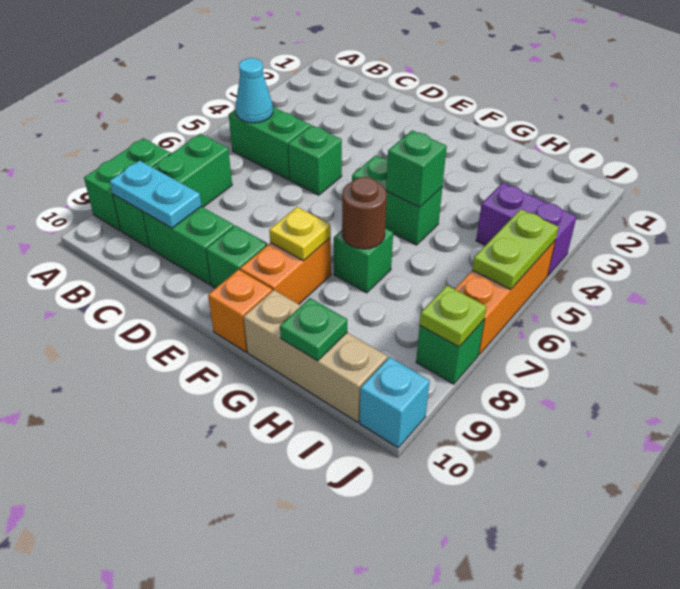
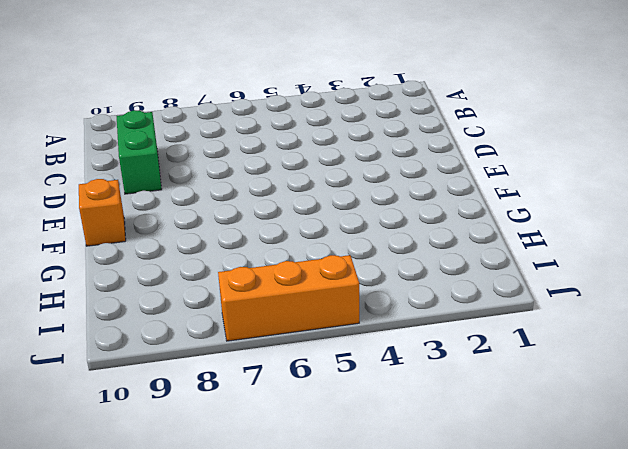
none -> green brick A8:A9 level 1
none -> green brick B5:C5 level 1
none -> green brick B7:B9 level 1

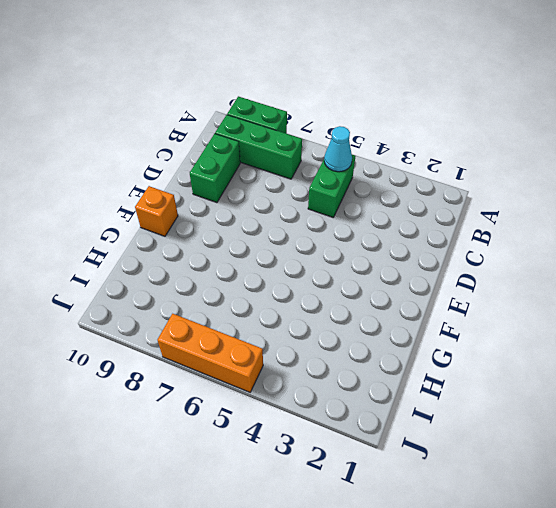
none -> green brick D5 level 1
none -> green brick E9 level 1
none -> green brick F5:G5 level 1

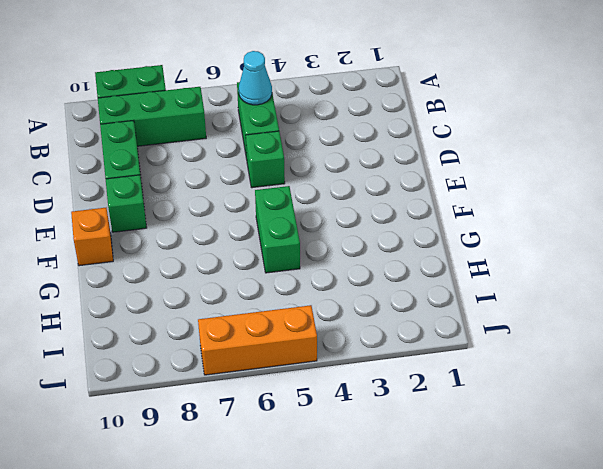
none -> orange brick F8:F9 level 1
none -> green brick G7 level 1
none -> tan brick G10:I10 level 1

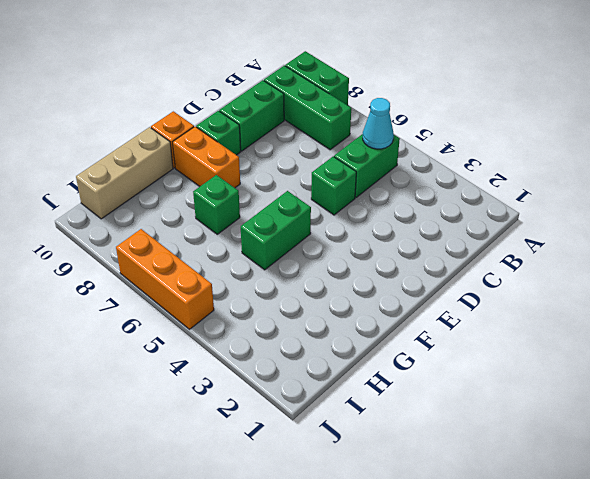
none -> purple brick I4:J4 level 1
none -> green brick J8 level 1
none -> cyan brick J10 level 1

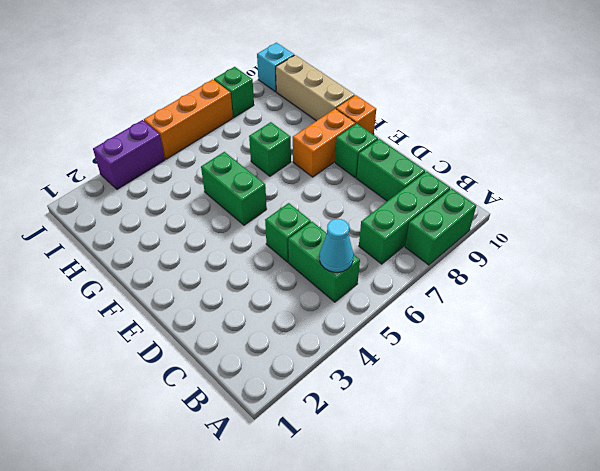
purple brick J3:J4 level 1 -> purple brick I4:J4 level 1
none -> cyan plate B9:C9 level 2
none -> yellow plate F8 level 2
none -> green brick G5 level 2

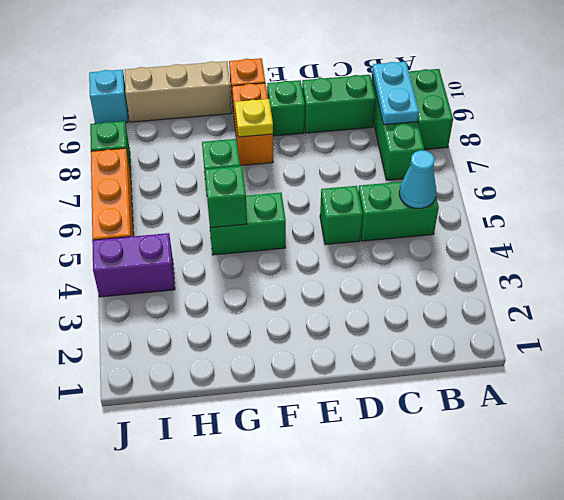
cyan plate B8:B9 level 2 -> cyan plate B9:C9 level 2
none -> brown round brick G7 level 2
none -> green plate H10 level 2
none -> lime plate J5:J6 level 2

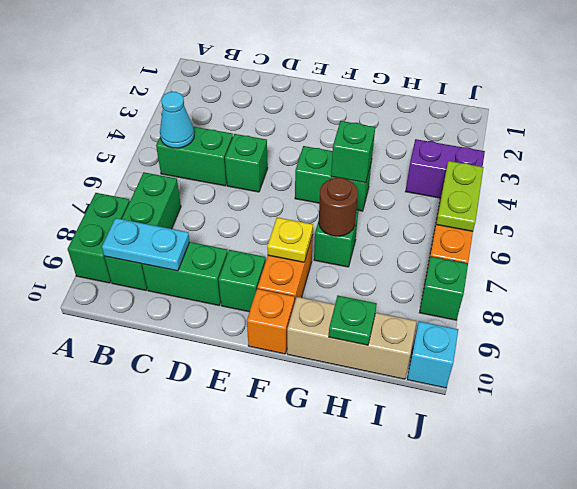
none -> lime plate J8 level 2

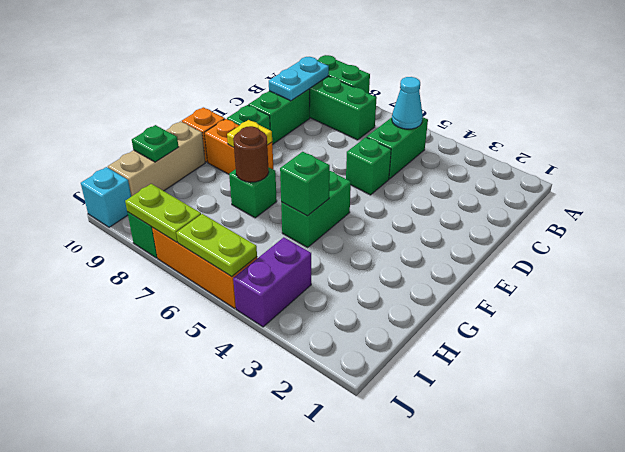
lime plate J7:J8 level 2 -> lime plate J8 level 2

